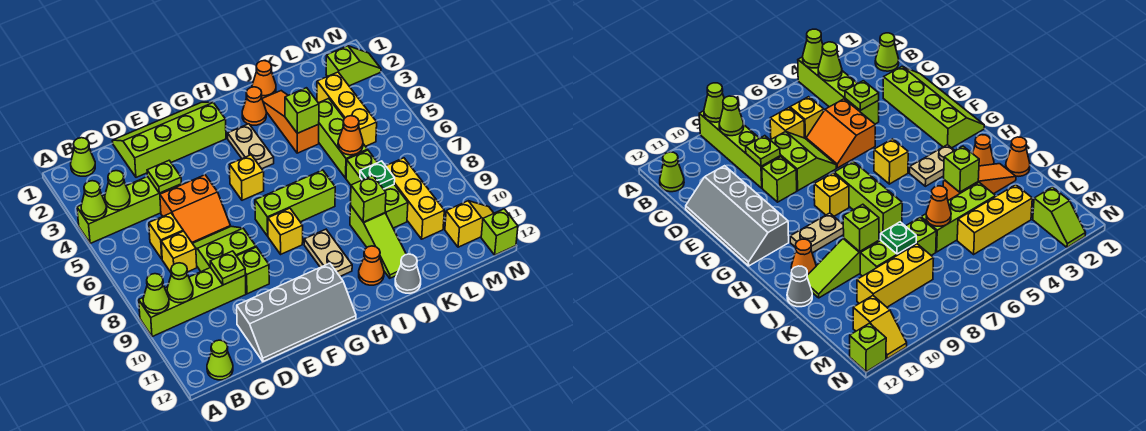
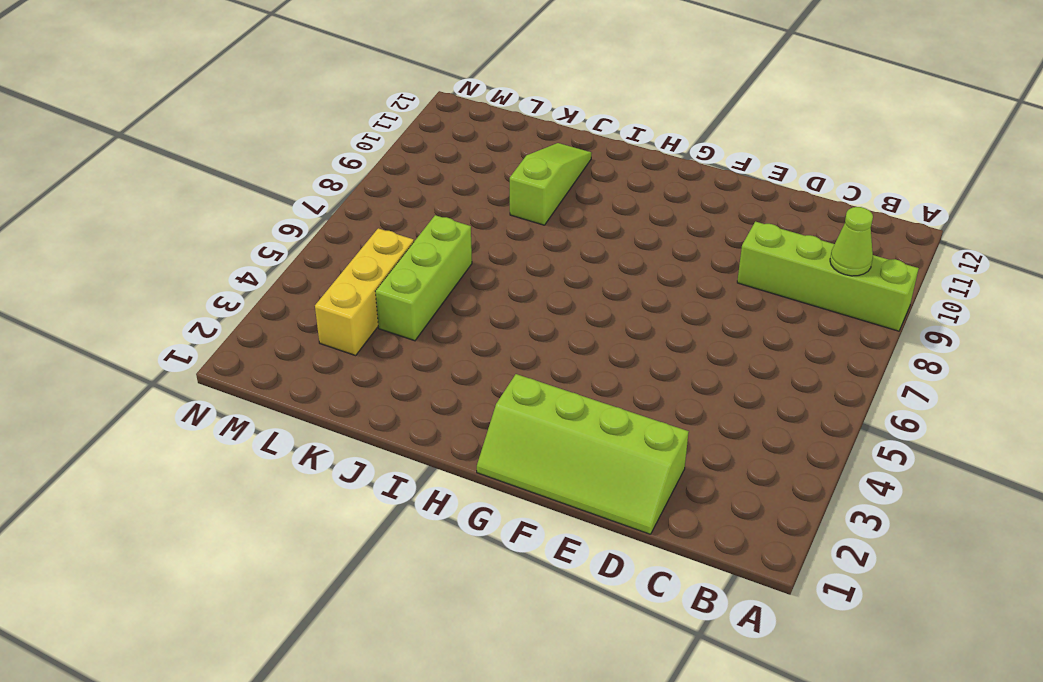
none -> lime brick A4:D4 level 1
none -> lime cone B1 level 1
none -> lime cone B12 level 1
none -> yellow brick C6 level 1

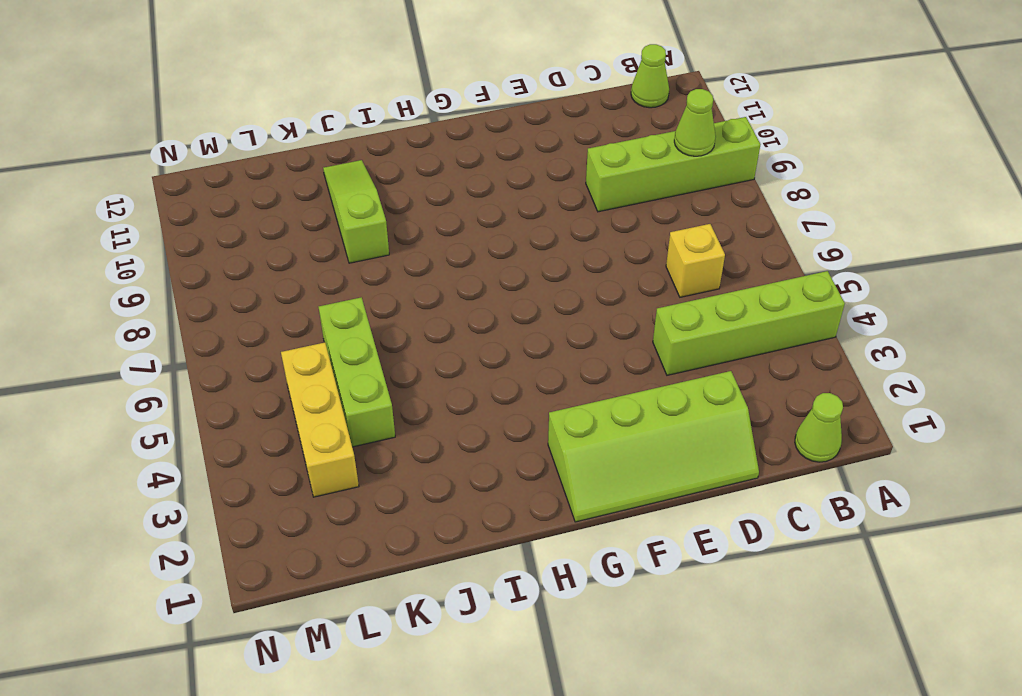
none -> yellow brick C7 level 1
none -> orange slope D5:E6 level 1 top 5
none -> lime slope D7:E8 level 1 top 8
none -> grey slope D11:G12 level 1 top 11

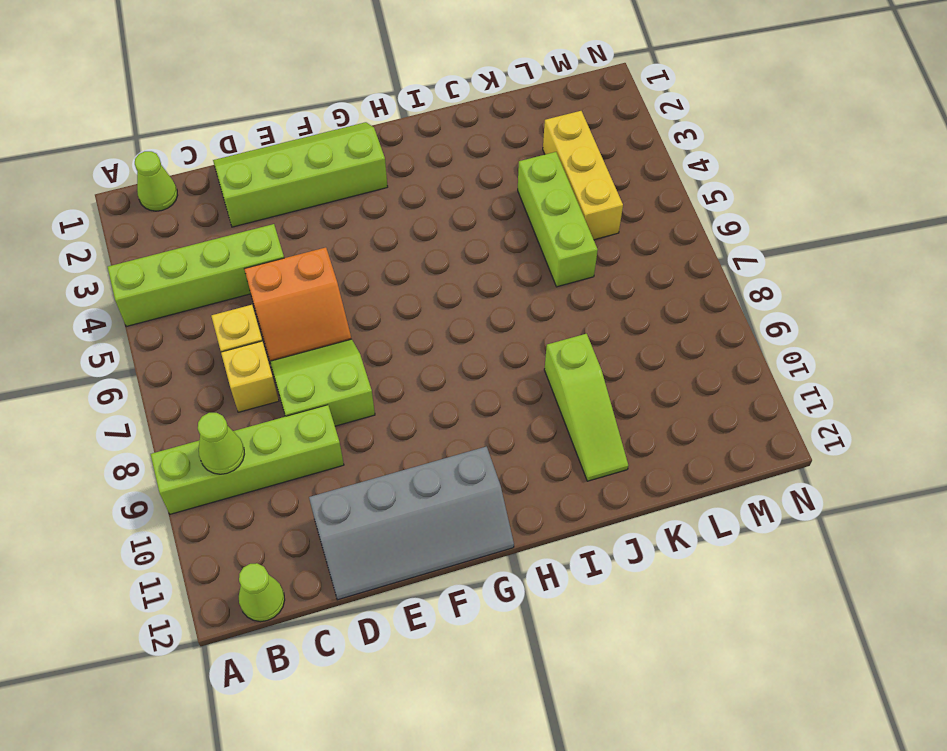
none -> lime brick E9 level 1
none -> yellow brick G5 level 1
none -> lime brick G7:I7 level 1
none -> yellow brick G8 level 1

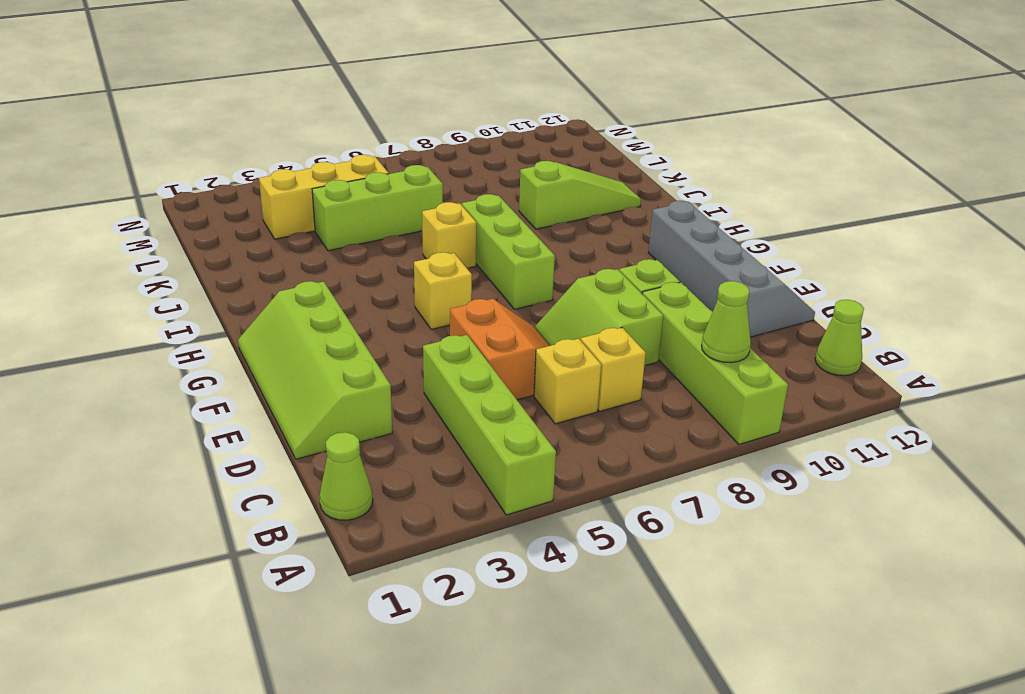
yellow brick I6 level 1 -> yellow brick G8 level 1
none -> tan plate H3:H4 level 1
none -> tan plate H9:H10 level 1
none -> orange cone I2 level 1
none -> orange cone I11 level 1

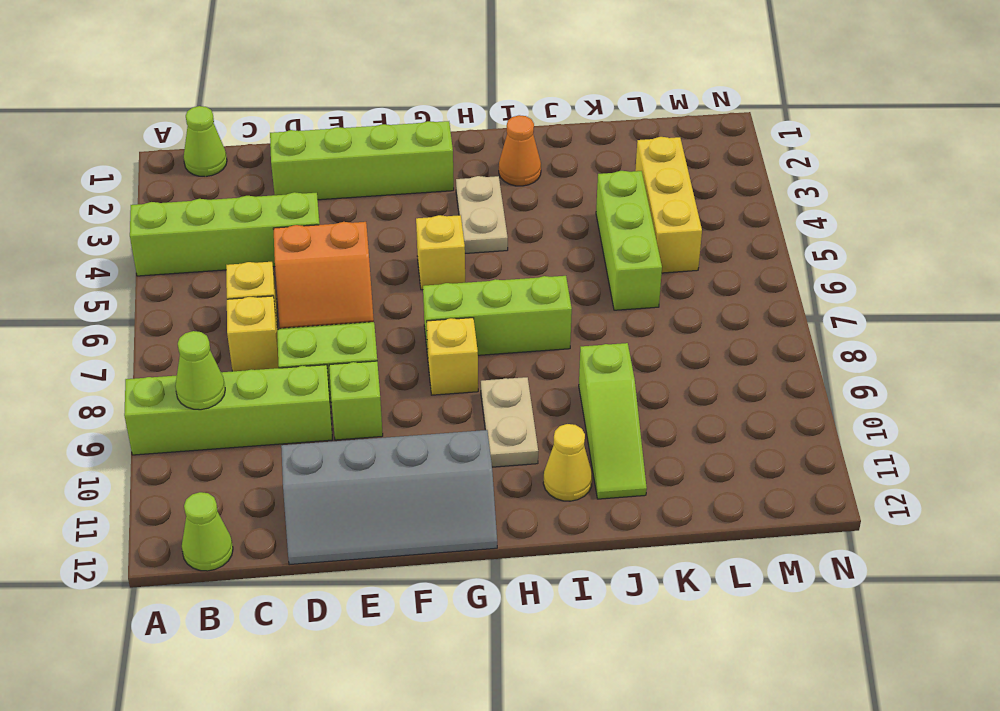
yellow cone I11 level 1 -> orange cone I11 level 1
none -> orange cone J1 level 1
none -> orange slope J2:J4 level 1 top 4
none -> grey cone J12 level 1
none -> lime brick K7:K9 level 1

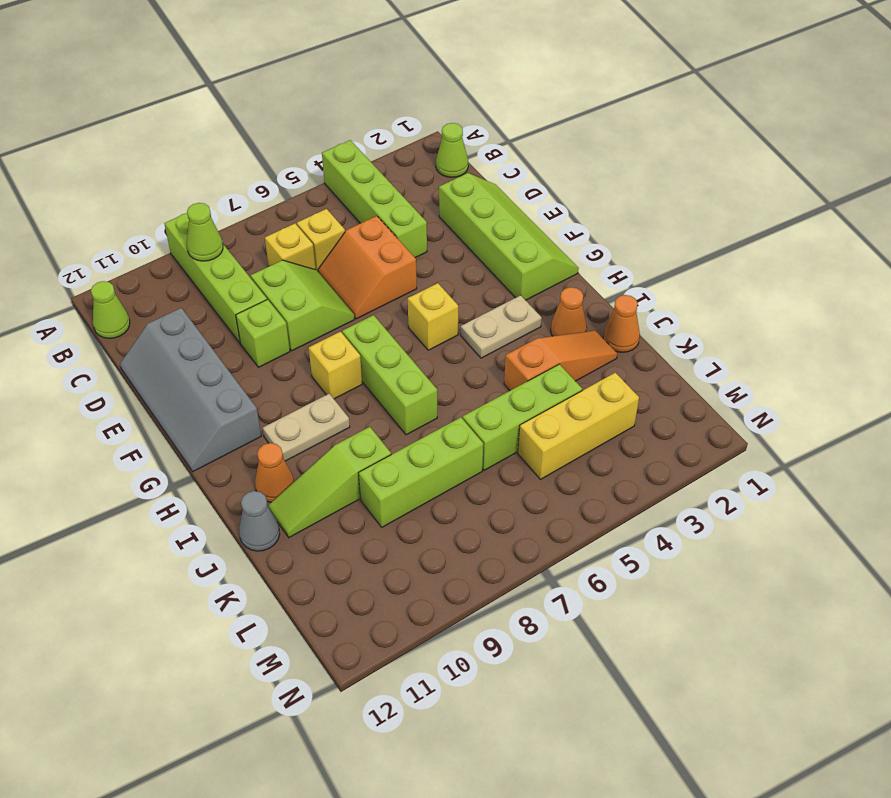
none -> yellow brick L8:L10 level 1
none -> lime slope M2:N2 level 1 top M
none -> yellow slope M11:N11 level 1 top M
none -> lime brick N12 level 1

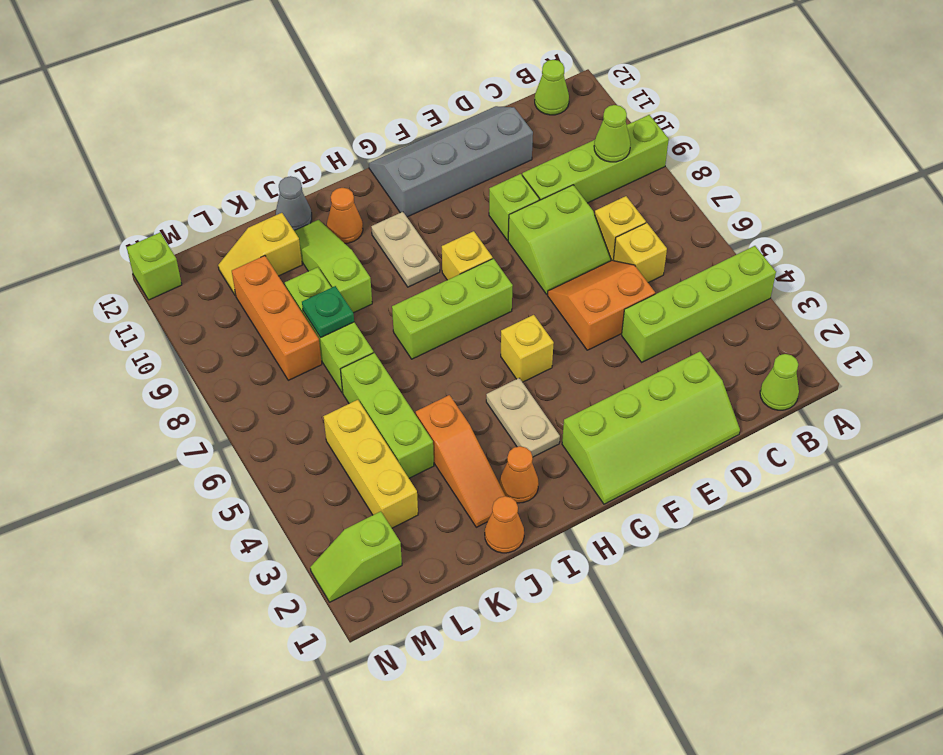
yellow slope K11:L11 level 1 top K -> yellow slope M11:N11 level 1 top M
orange brick L8:L10 level 1 -> yellow brick L8:L10 level 1
none -> lime cone A4 level 2
none -> lime cone A9 level 2
none -> lime cone B4 level 2
none -> lime plate D4 level 2

